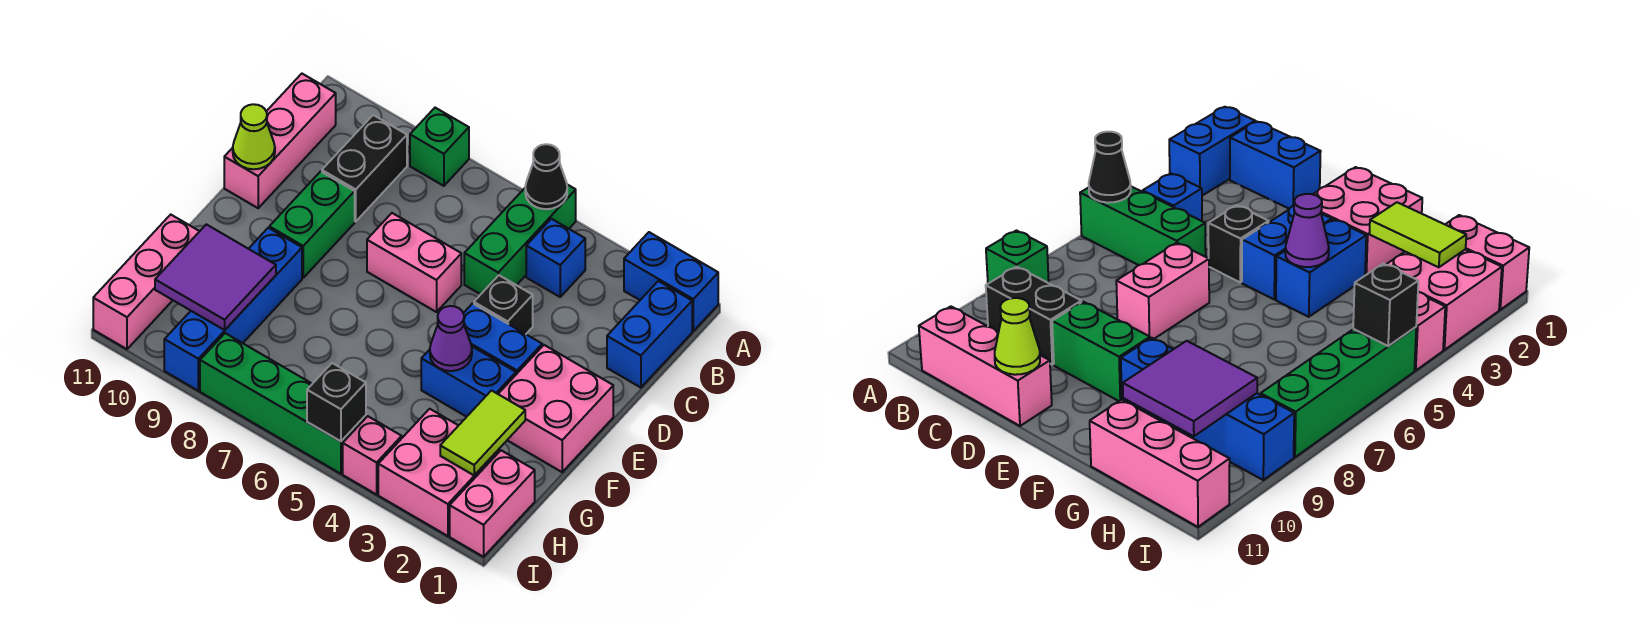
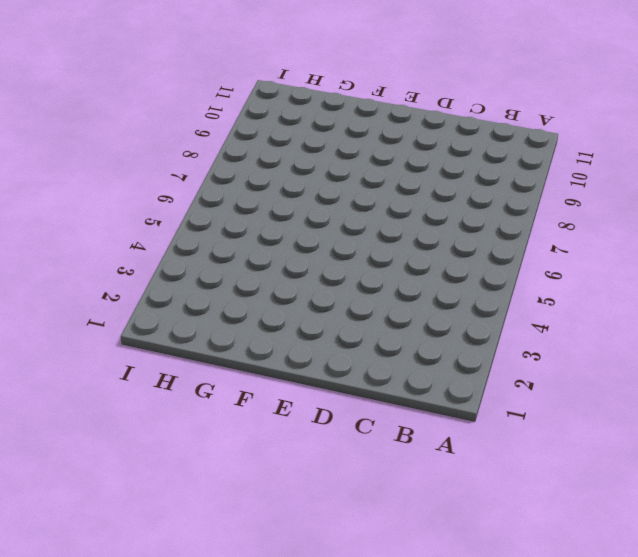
none -> blue brick A1:A2 level 1
none -> green brick A5:C5 level 1
none -> green brick A8 level 1

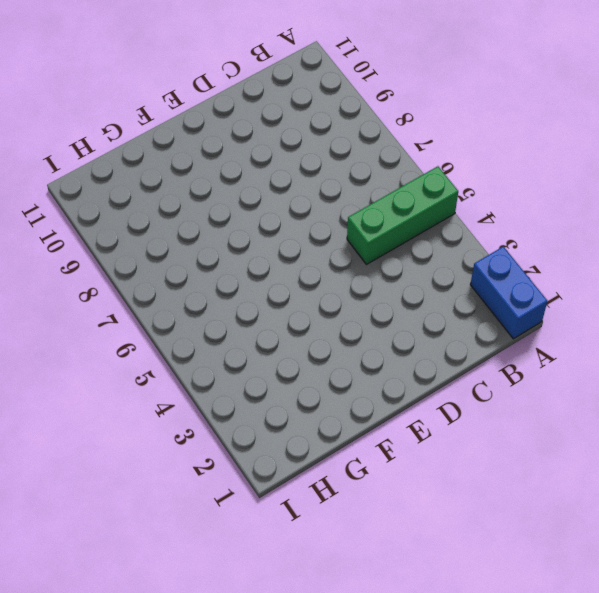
none -> green brick A8 level 1
none -> blue brick B1:C1 level 1
none -> blue brick B4 level 1

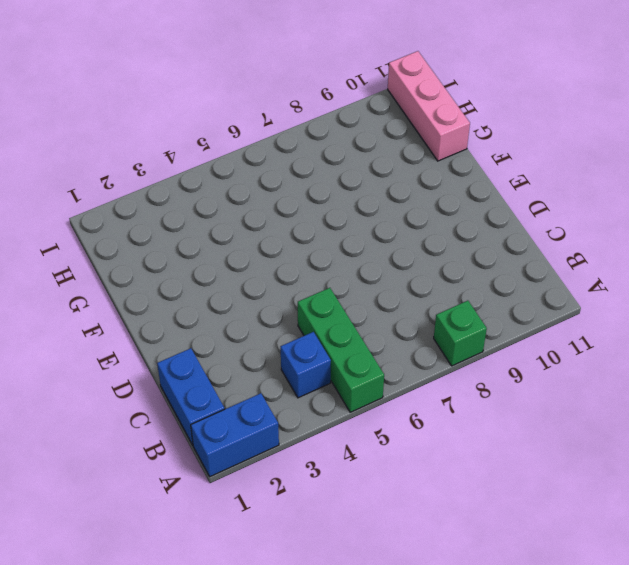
none -> black brick B9:C9 level 1
none -> pink brick B11:D11 level 1
none -> black brick D4 level 1

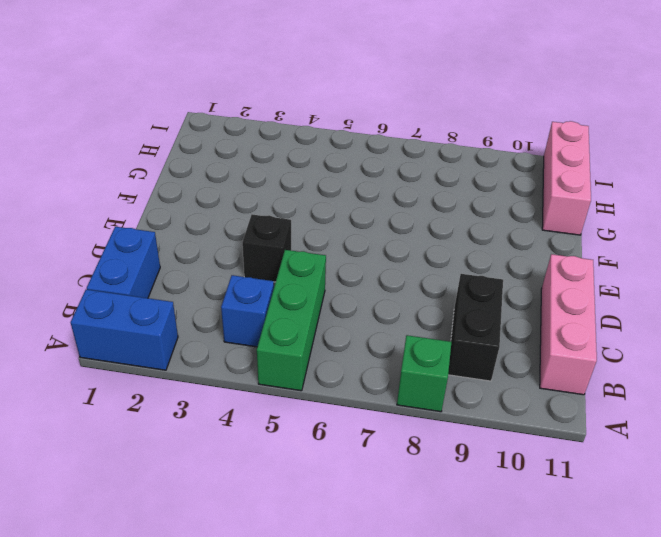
none -> pink brick D6:D7 level 1
none -> green brick D9:E9 level 1
none -> pink brick E1:F2 level 1

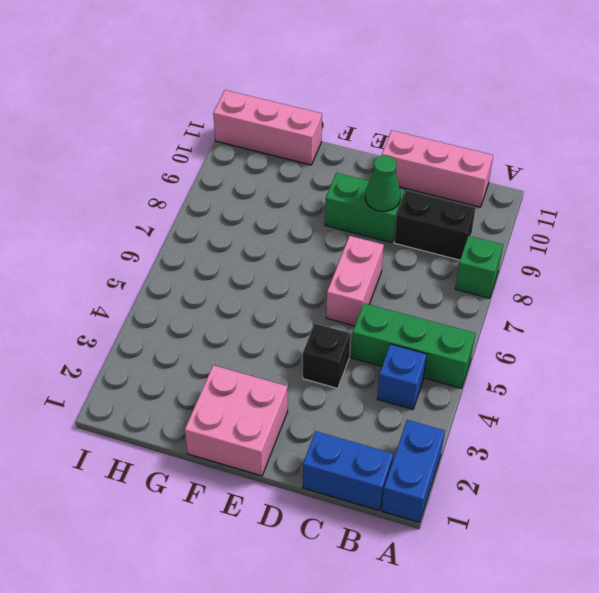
green cone D9 level 2 -> none
none -> blue brick E3:E4 level 1
none -> blue brick F3:F4 level 1
none -> blue brick F9:I9 level 1

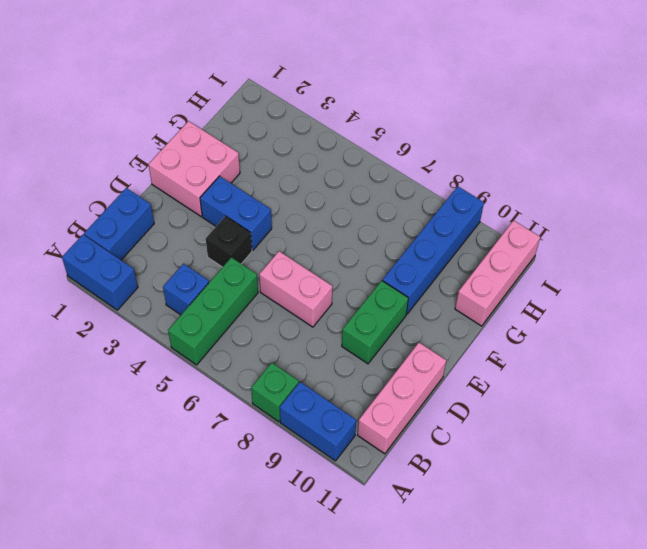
blue brick A9:A10 level 1 -> blue brick F3:F4 level 1
none -> black brick B9:C9 level 1
none -> pink brick H1:I1 level 1
none -> pink brick H2:I3 level 1

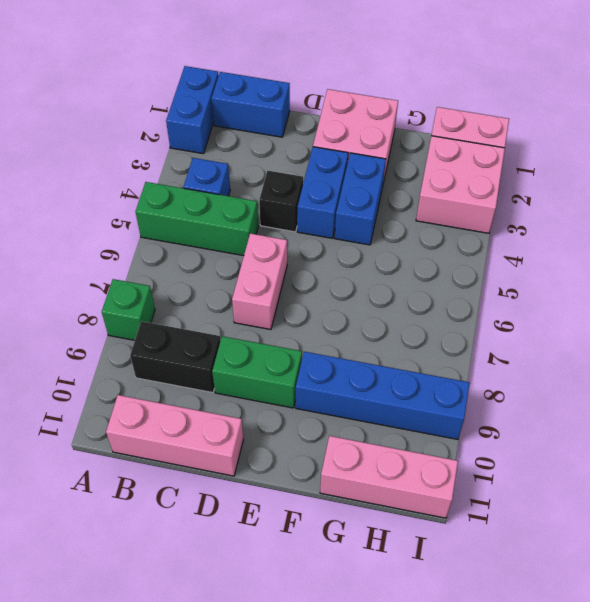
none -> pink brick I4 level 1
none -> green brick I5:I8 level 1
none -> black cone A5 level 2

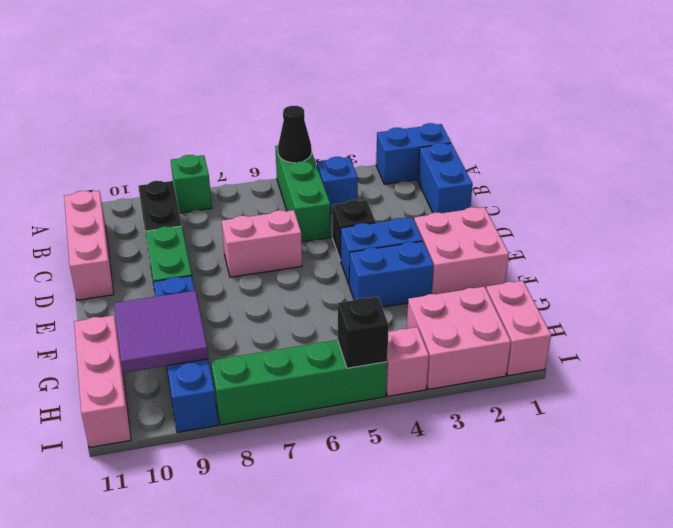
none -> lime cone D11 level 2
none -> purple cone F4 level 2
none -> lime tile G2:H2 level 2

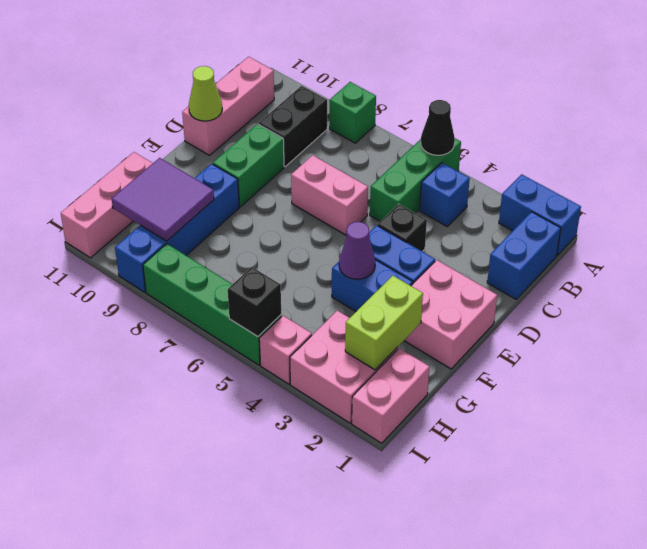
lime brick G2:H2 level 2 -> lime tile G2:H2 level 2

